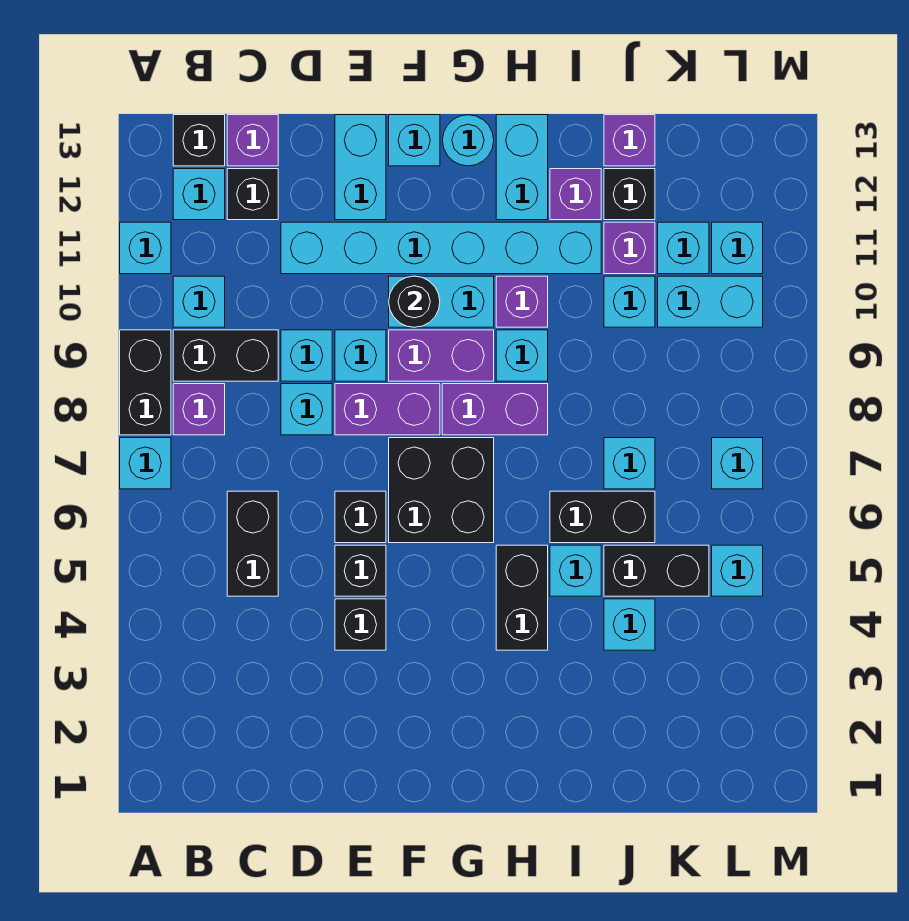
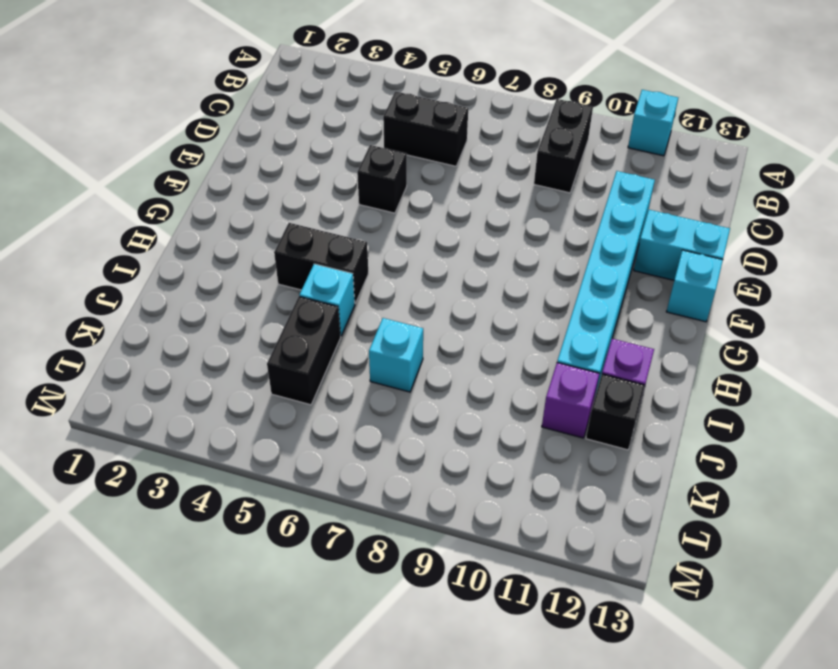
none -> cyan brick A7 level 1
none -> black brick A8:A9 level 1
none -> purple brick B8 level 1
none -> cyan brick B10 level 1

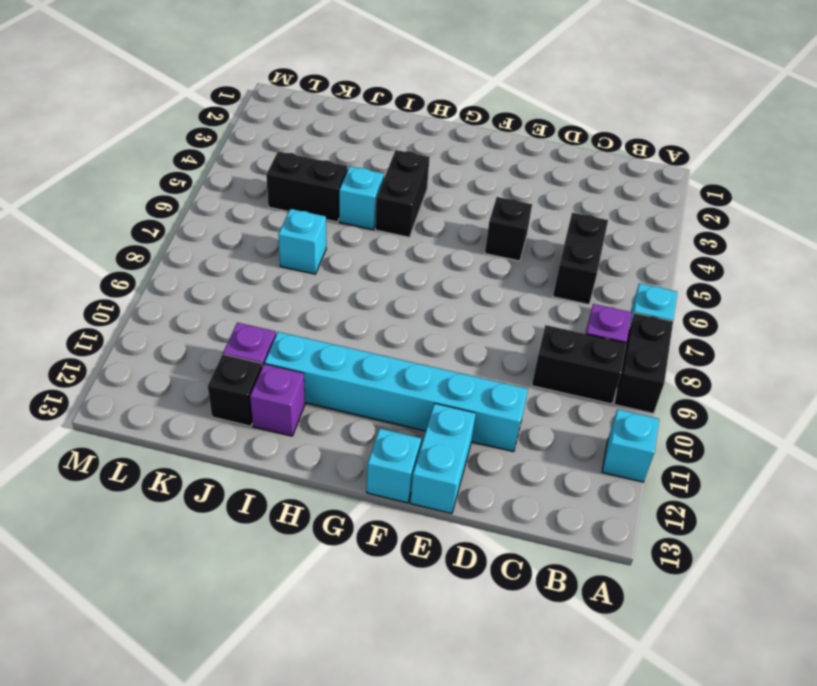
none -> cyan brick B10 level 1
none -> cyan brick B12 level 1
none -> black brick B13 level 1
none -> black brick C12 level 1

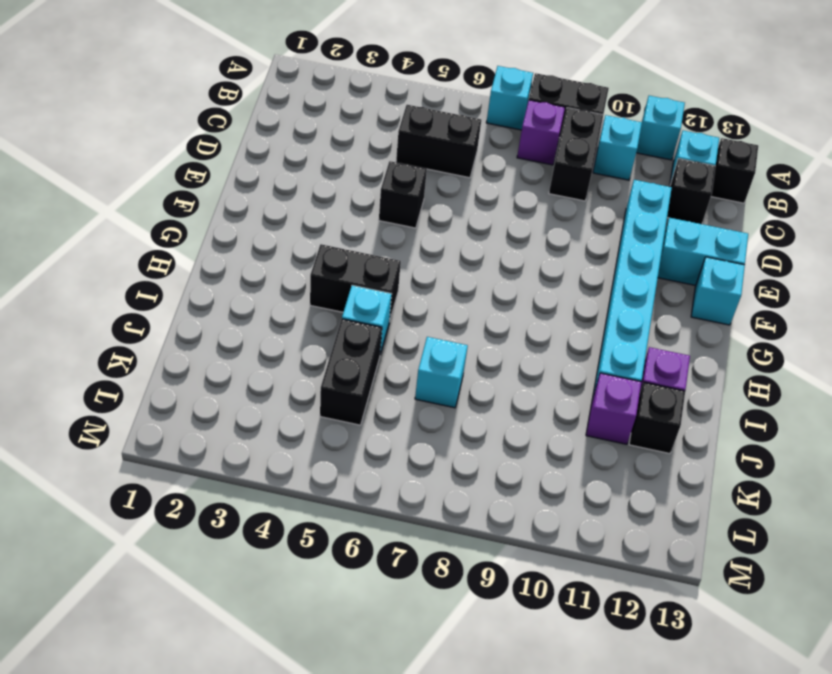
none -> purple brick C13 level 1
none -> cyan brick D8 level 1
none -> cyan brick D9 level 1
none -> black brick E4 level 1

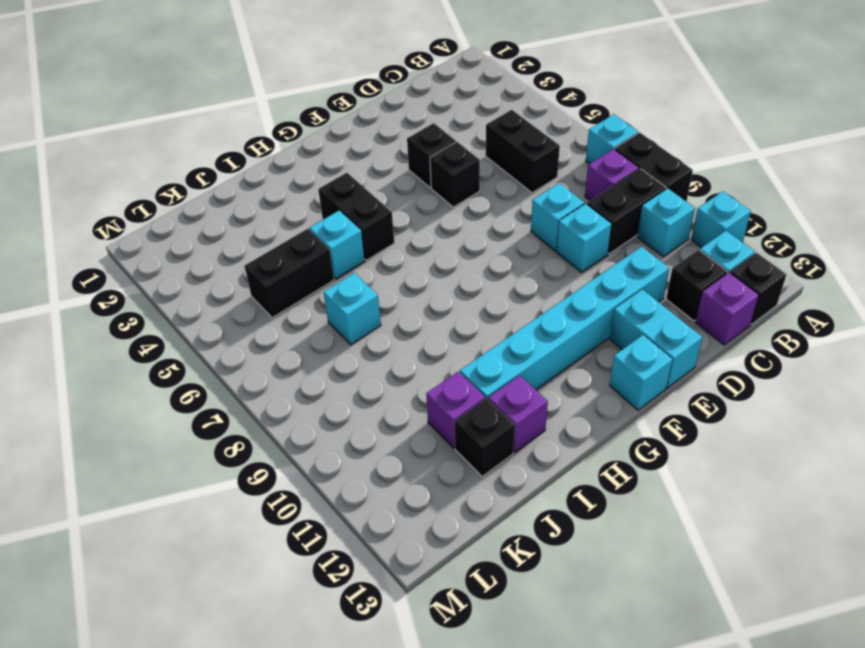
none -> black brick E6 level 1
none -> purple brick E8:F8 level 1
none -> cyan brick E9 level 1
none -> black brick F6:G7 level 1

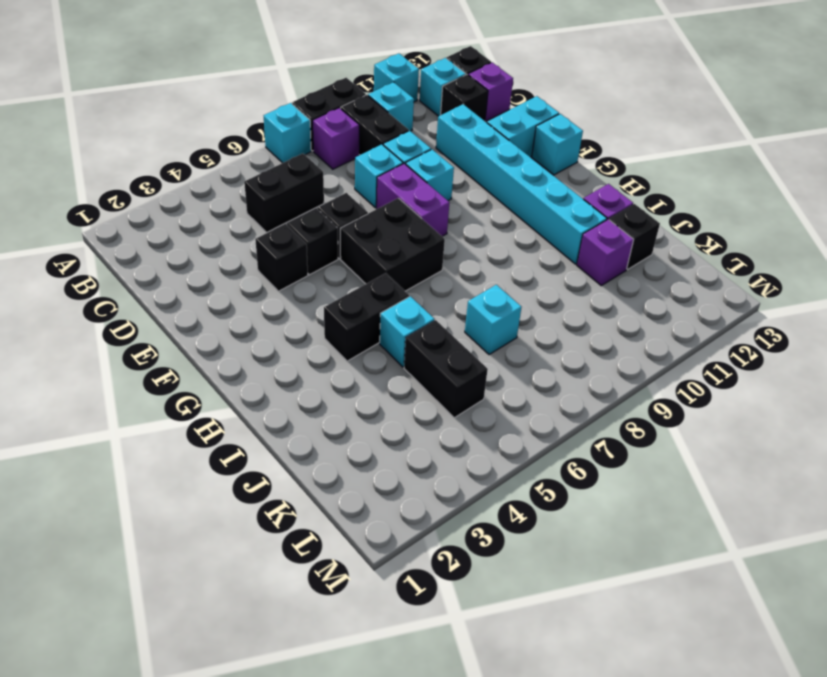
none -> purple brick F9:G9 level 1
none -> cyan brick F10:G10 level 1
none -> purple brick G8:H8 level 1
none -> cyan round brick G13 level 1

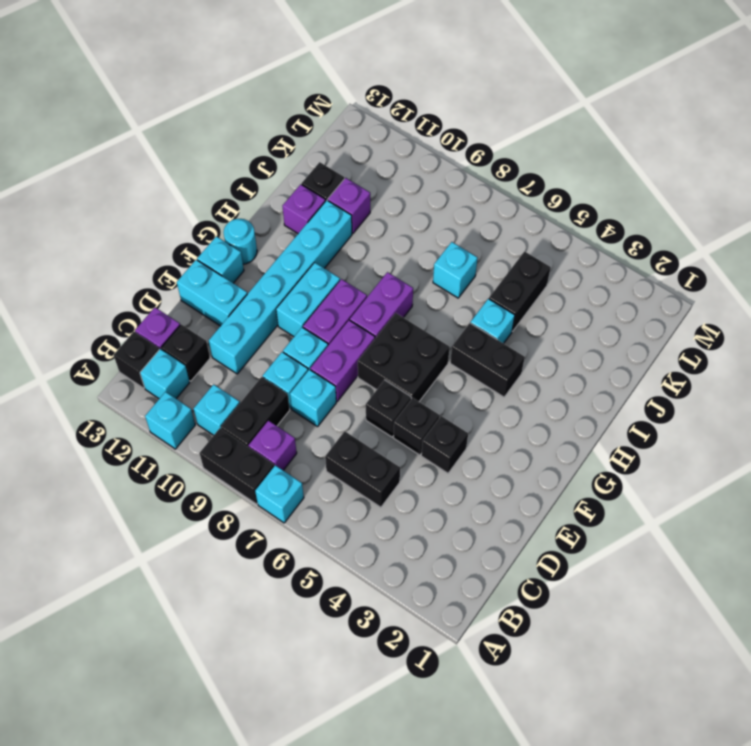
none -> cyan brick H9 level 1
none -> purple brick H10 level 1
none -> cyan brick H12:H13 level 1
none -> black brick I6:J6 level 1

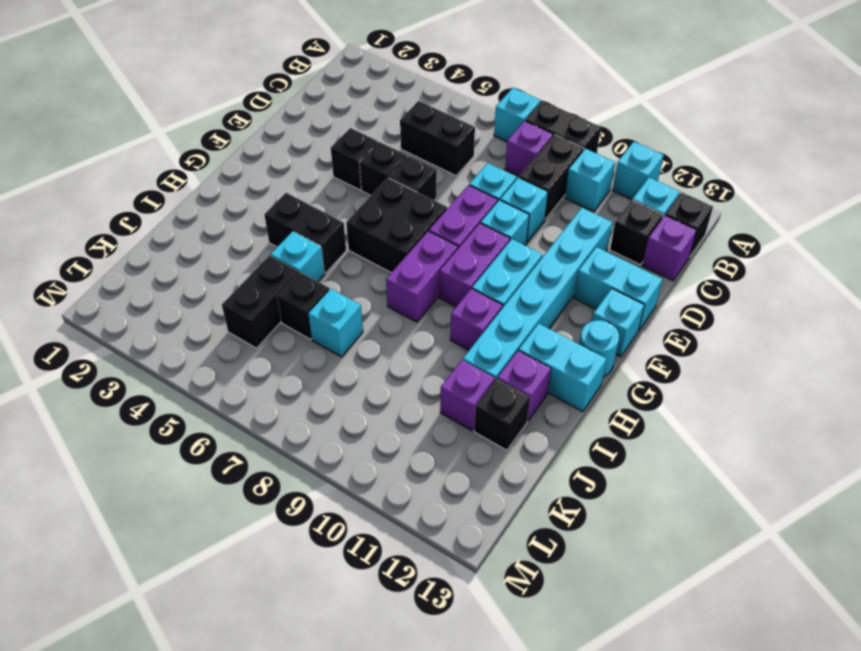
black brick J6 level 1 -> black brick I6:J6 level 1
none -> cyan brick H9 level 1
none -> cyan brick J4 level 1
none -> cyan brick J10 level 1
none -> purple brick J13 level 1

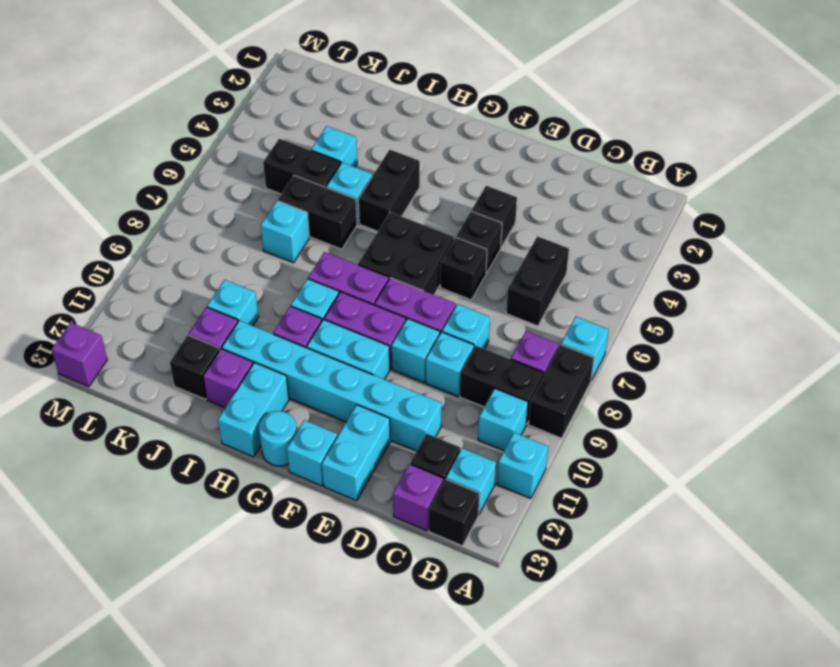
purple brick M13 level 1 -> purple brick J13 level 1
none -> cyan brick K10:L10 level 1
none -> cyan brick K11 level 1
none -> cyan brick L5 level 1
none -> cyan brick L7 level 1

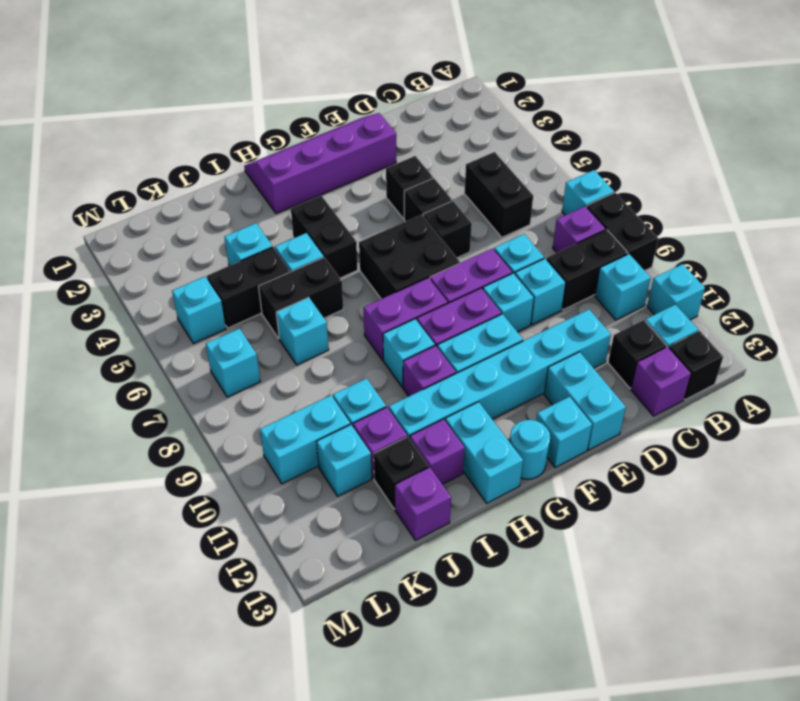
purple slope E1:H2 level 1 top 2 -> none
none -> cyan brick L11 level 1
none -> black round brick F10 level 2

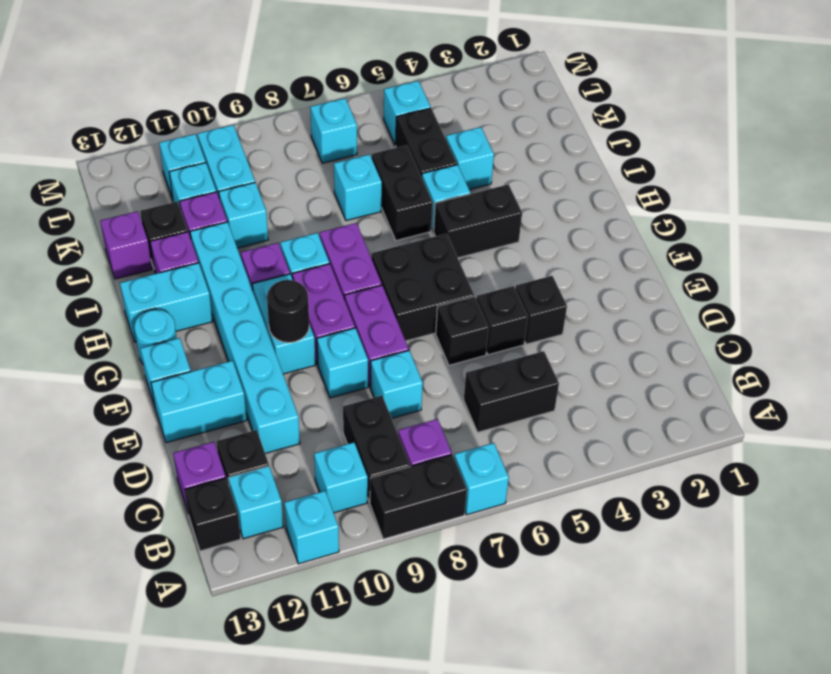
none -> cyan brick D9 level 1

